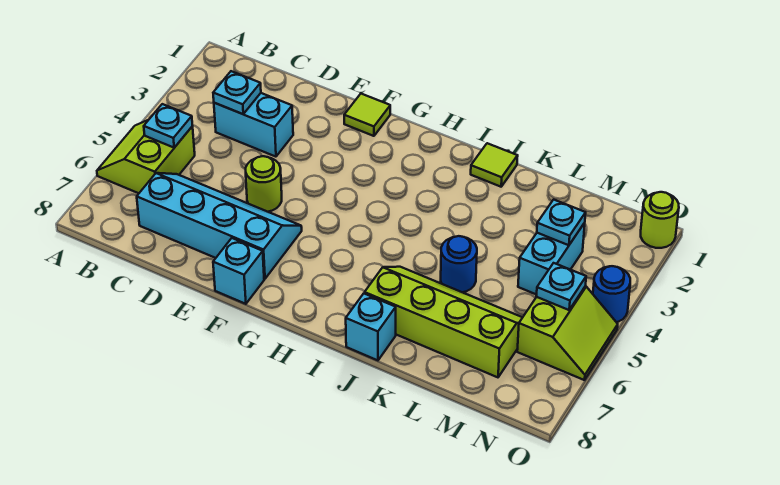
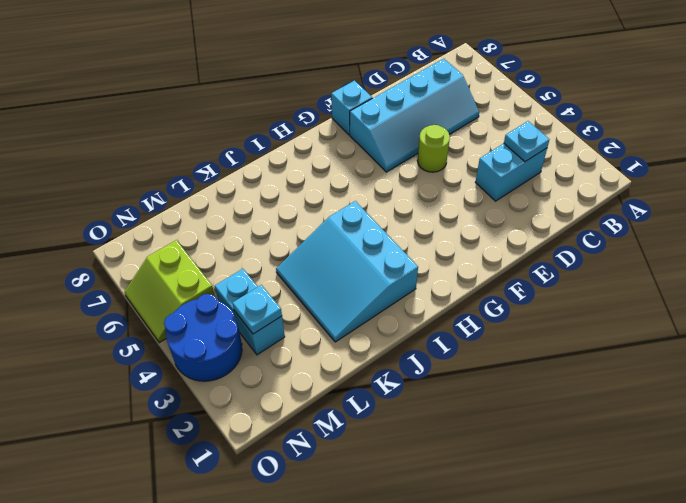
cyan slope I2:K4 level 1 top I -> none
blue round brick N3:O4 level 1 -> blue round brick O4 level 1
none -> lime slope A5:B6 level 1 top B
none -> lime tile F1 level 1
none -> lime tile J1 level 1

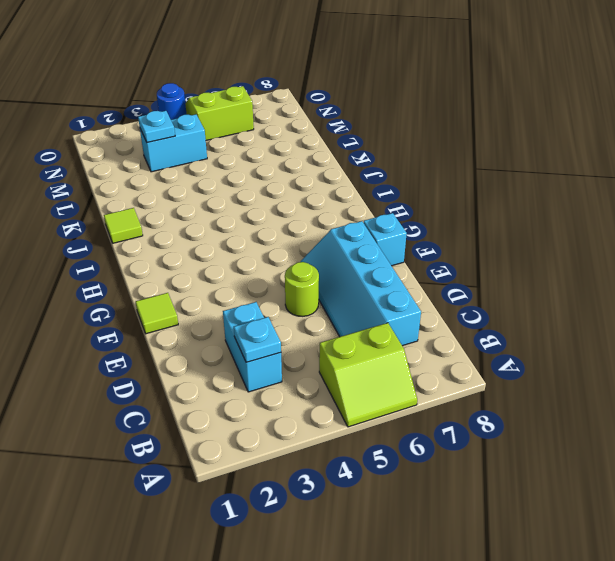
none -> lime slope J6:M7 level 1 top 7
none -> cyan brick J8 level 1
none -> blue round brick K5 level 1

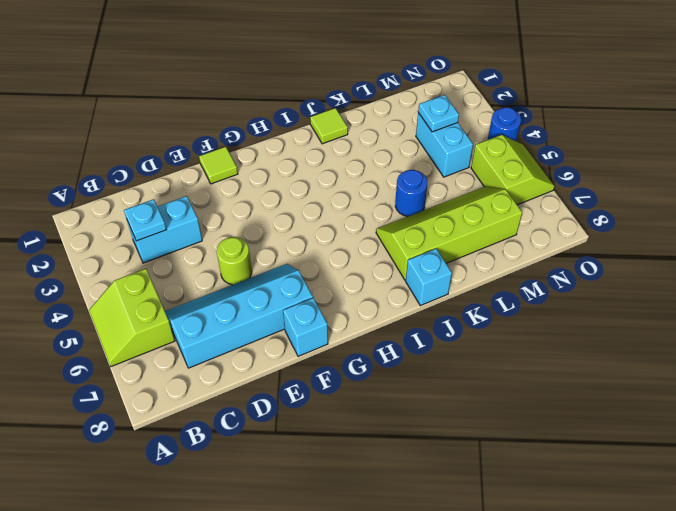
none -> lime round brick O1 level 1
none -> cyan plate B5 level 2
none -> cyan plate N5 level 2

